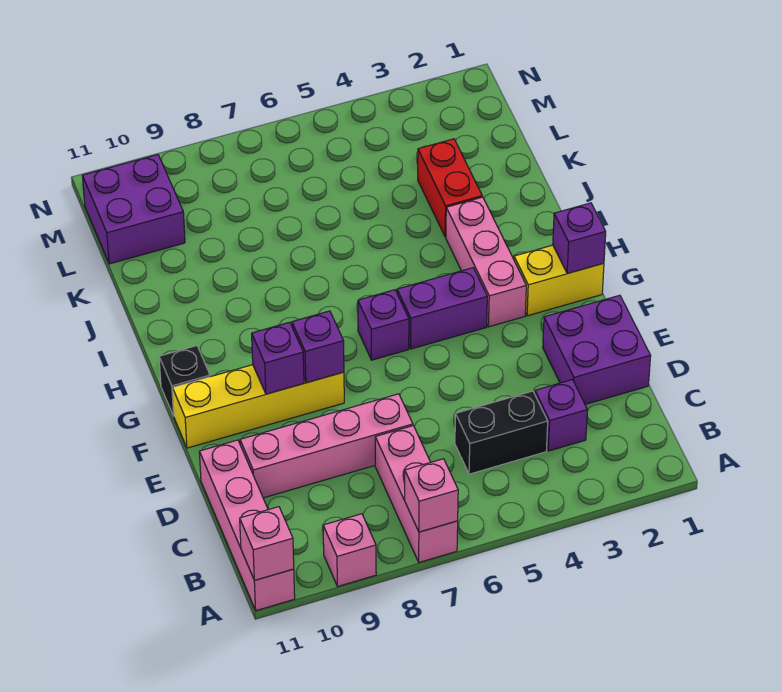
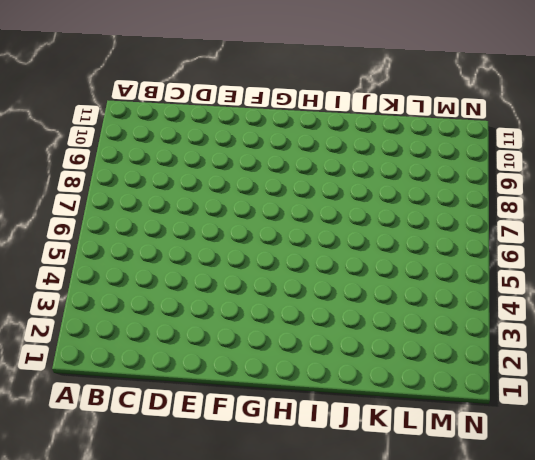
none -> pink brick A7:C7 level 1
none -> pink brick A9 level 1
none -> pink brick A11:D11 level 1

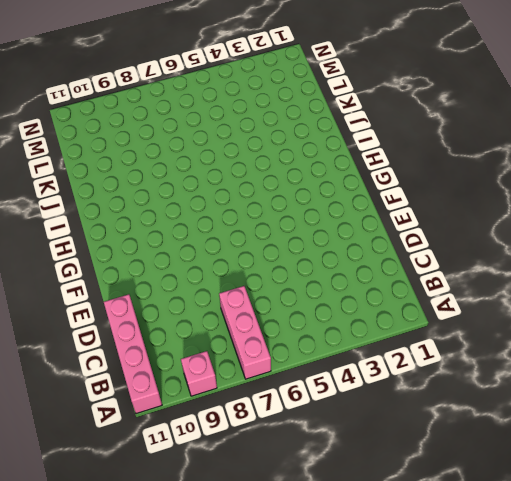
none -> purple brick C3 level 1
none -> black brick C4:C5 level 1
none -> purple brick D1:E2 level 1

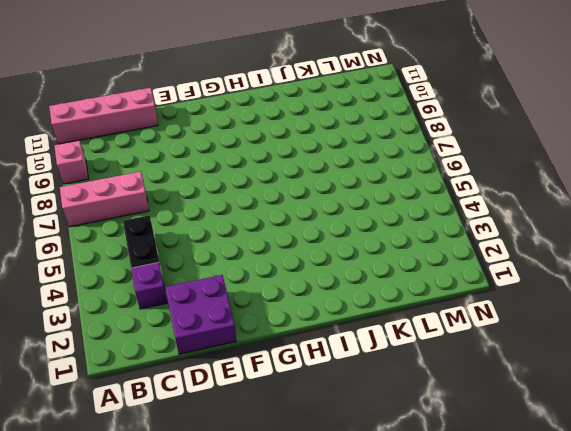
none -> pink brick D7:D10 level 1
none -> yellow brick F8:F11 level 1
none -> yellow brick G1:G2 level 1

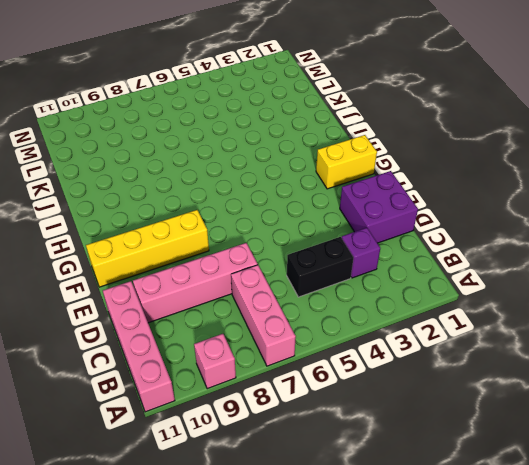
none -> pink brick G3:I3 level 1
none -> purple brick G4:G5 level 1
none -> purple brick G6 level 1

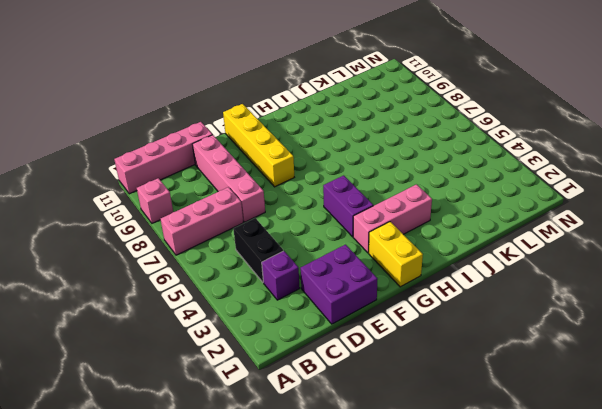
none -> purple brick G6 level 1
none -> black brick G11 level 1
none -> red brick J3:K3 level 1

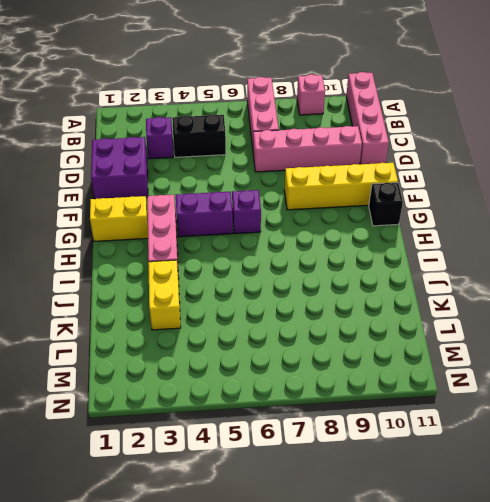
yellow brick J3:K3 level 1 -> red brick J3:K3 level 1
none -> purple brick L10:M11 level 1
none -> pink brick A7 level 2
none -> pink brick A11 level 2

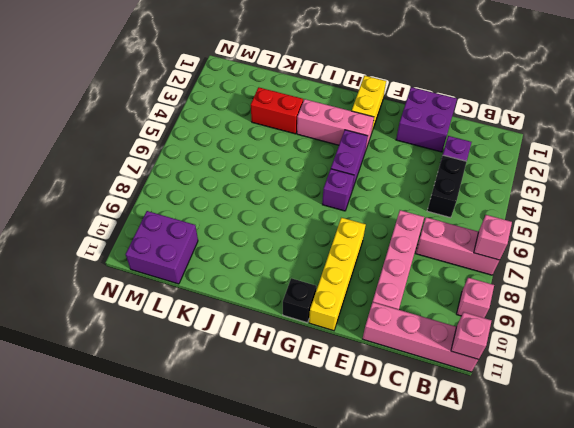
none -> purple brick F8 level 2
none -> purple brick F9 level 2
none -> purple brick G1 level 2

